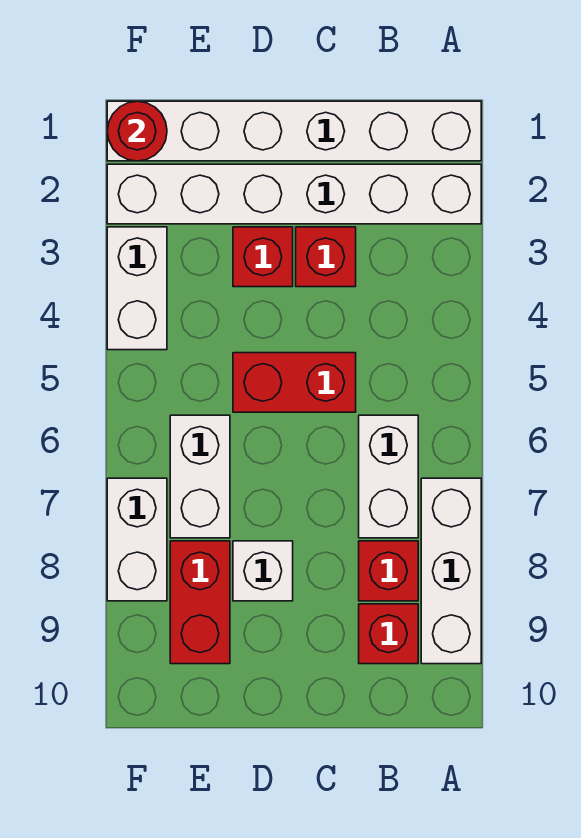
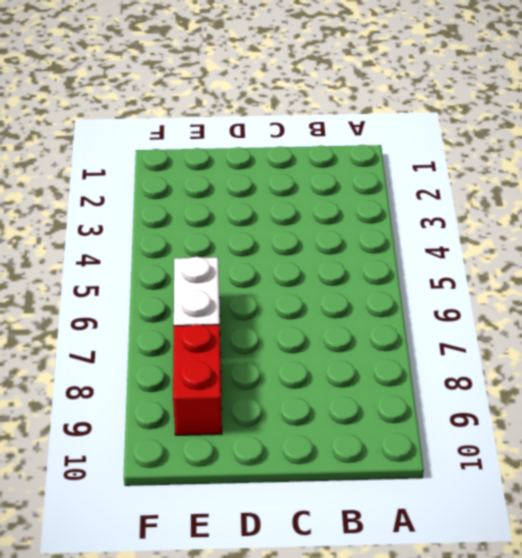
none -> white brick A1:F1 level 1
none -> white brick A2:F2 level 1
none -> white brick A7:A9 level 1

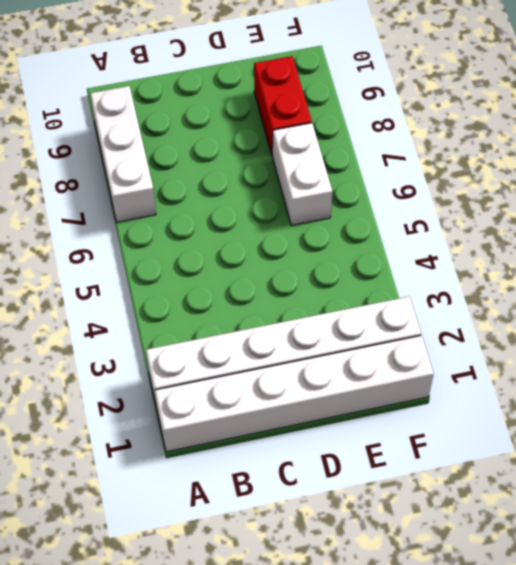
none -> white brick B6:B7 level 1
none -> red brick B8 level 1
none -> red brick B9 level 1

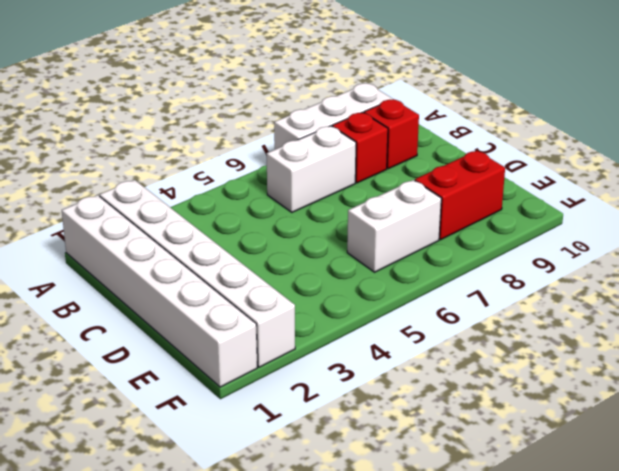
none -> red brick C3 level 1
none -> red brick C5:D5 level 1
none -> red brick D3 level 1

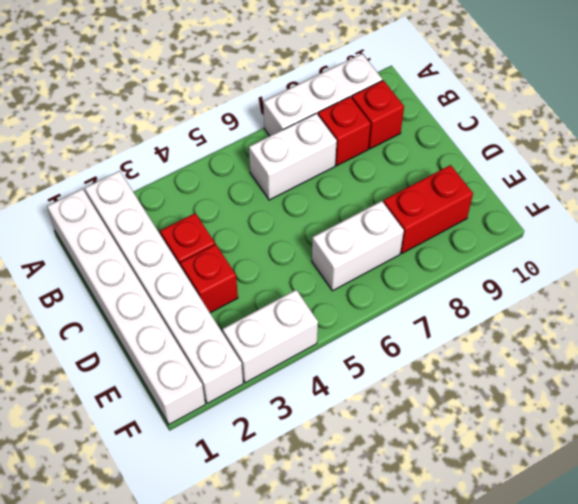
none -> red brick C5:D5 level 1
none -> white brick D8 level 1
none -> white brick F7:F8 level 1

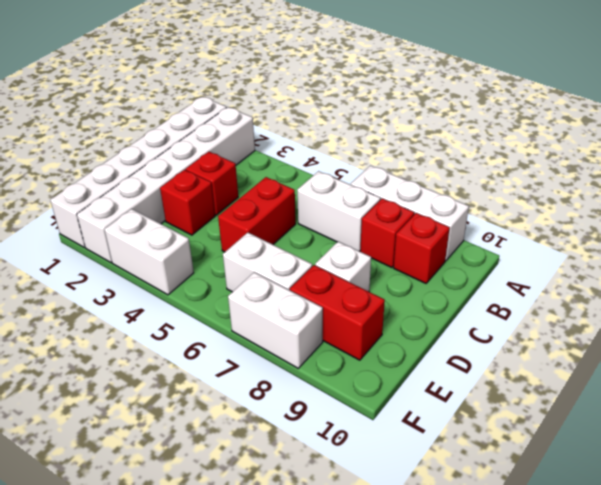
none -> red round brick F1 level 2

